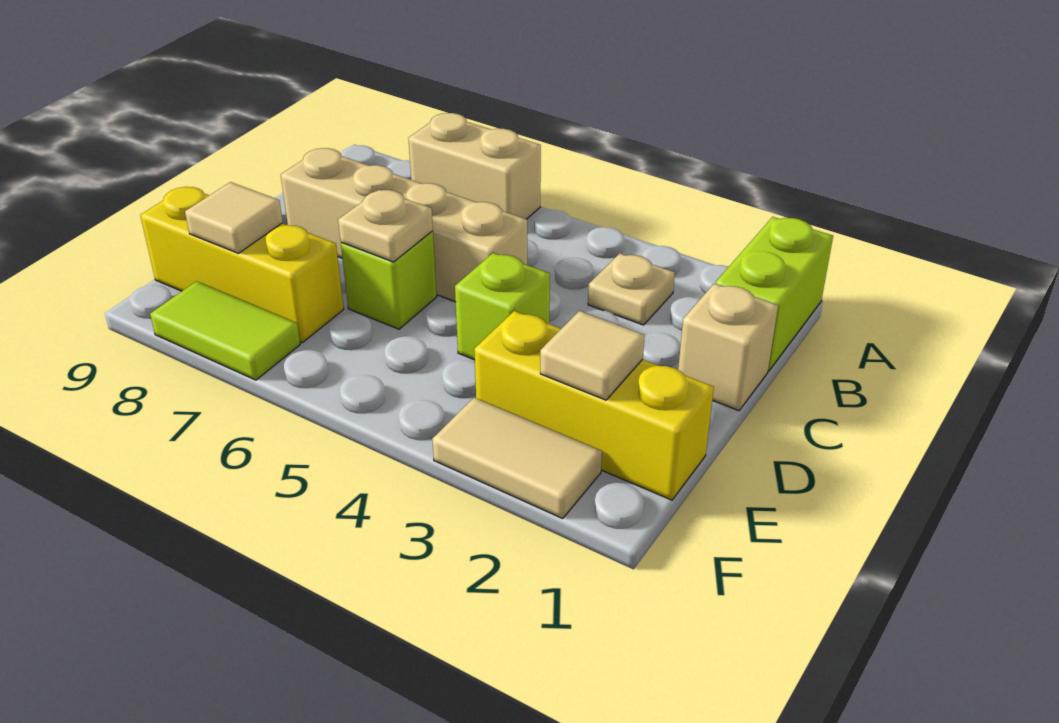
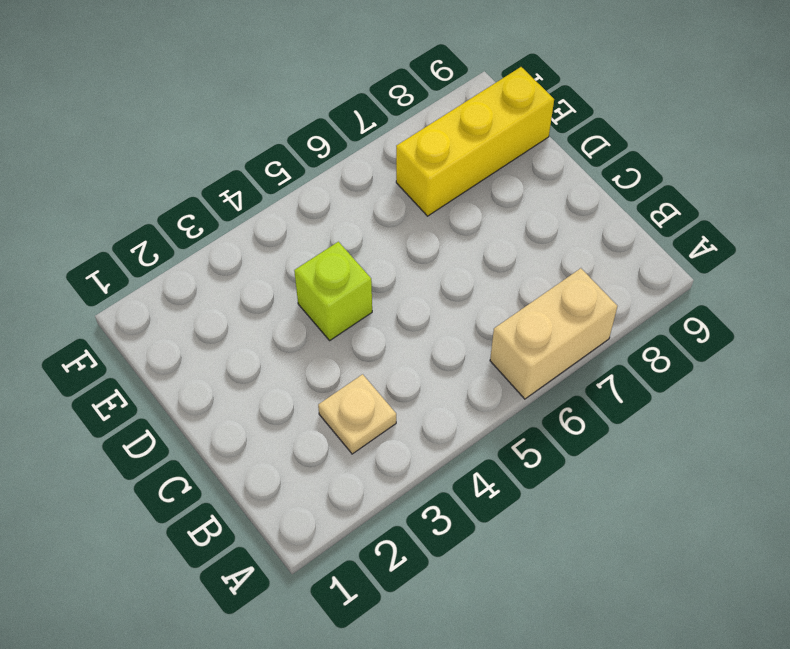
none -> lime brick A1:B1 level 1
none -> tan brick C1 level 1
none -> tan brick C5:C8 level 1

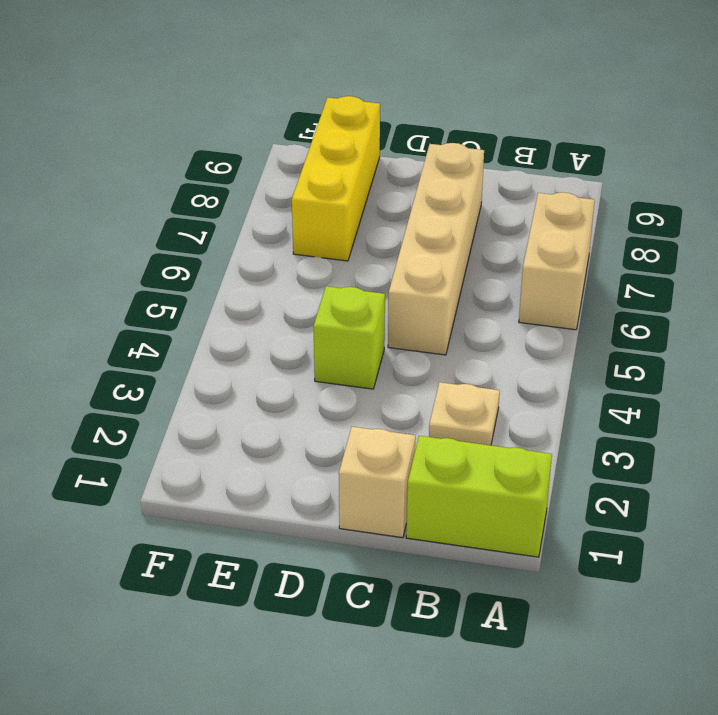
none -> lime brick D6 level 1
none -> yellow brick E1:E3 level 1
none -> tan tile F2:F3 level 1

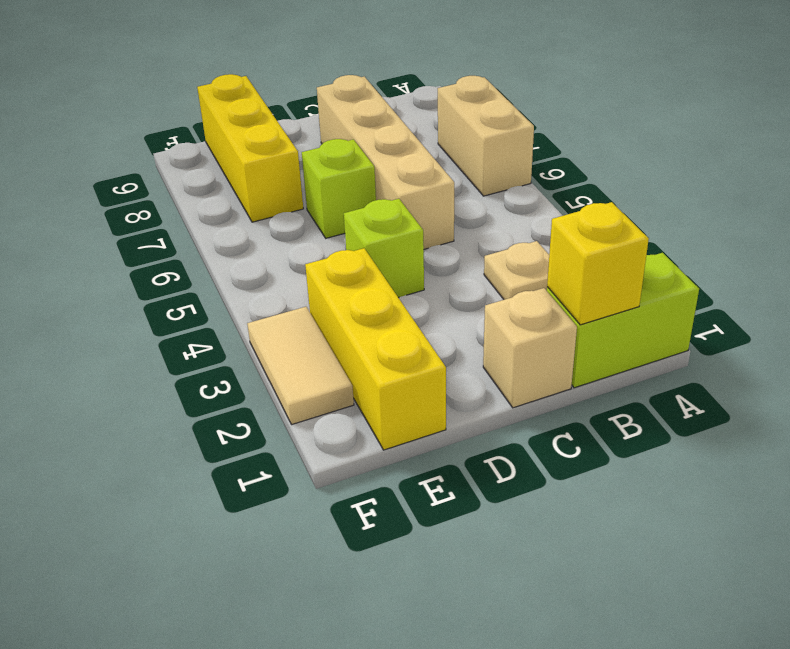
yellow brick B1 level 2 -> none
none -> lime tile F7:F8 level 1
none -> tan plate D6 level 2
none -> tan tile E2 level 2

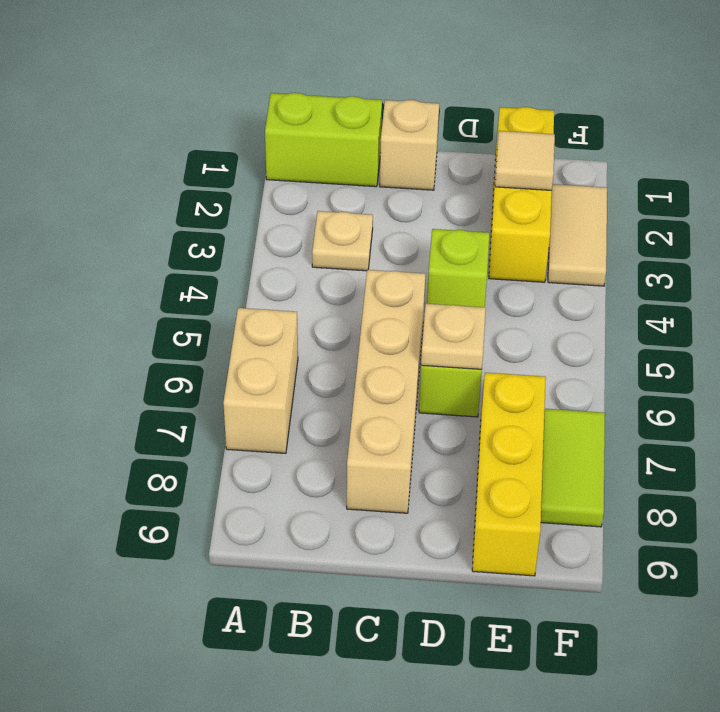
none -> tan tile E8 level 2

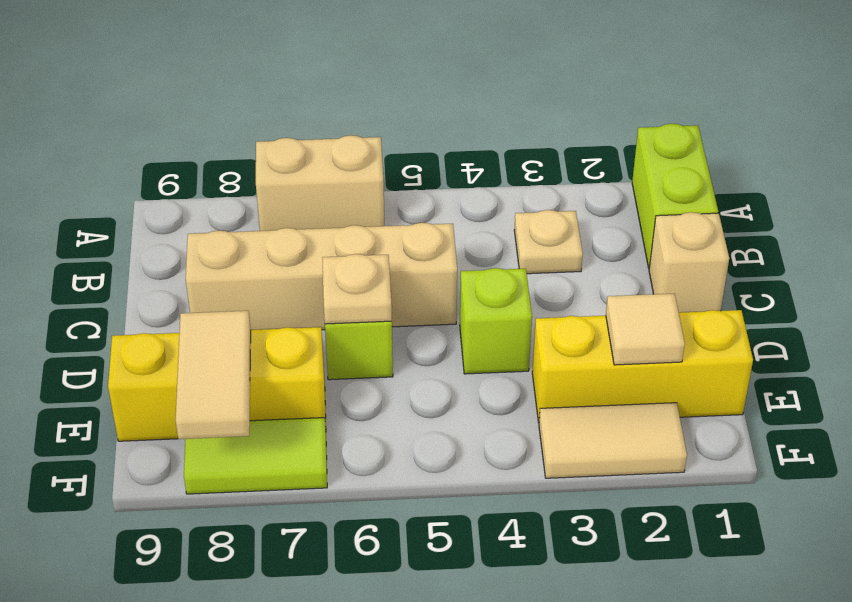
tan tile E8:F8 level 2 -> tan tile E8 level 2

